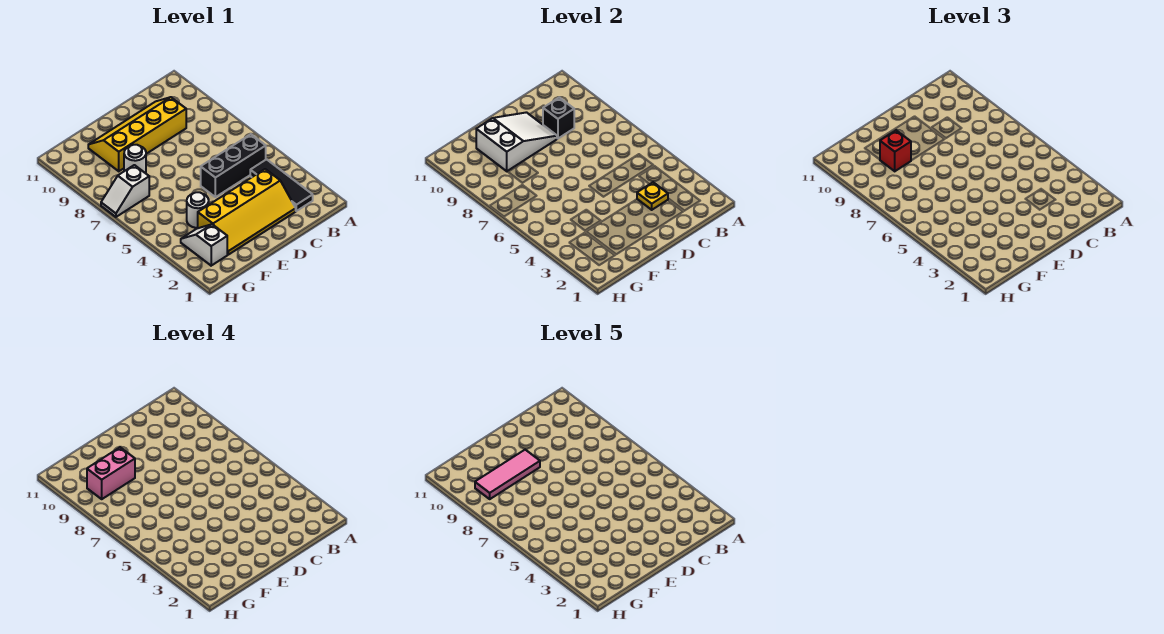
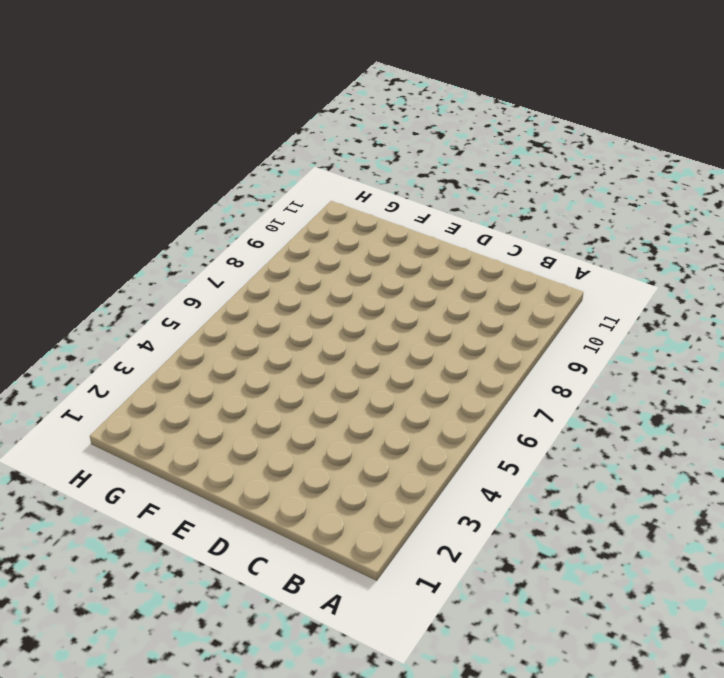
none -> black tile B2:B4 level 1
none -> black brick B5:D5 level 1
none -> yellow slope C2:F3 level 1 top 3

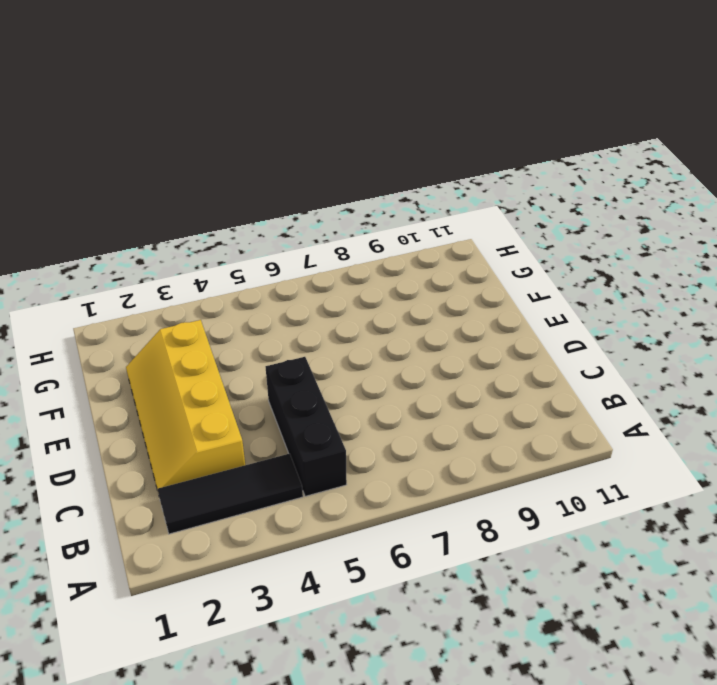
none -> yellow slope C9:F10 level 1 top 9
none -> white round brick F4 level 1
none -> white round brick F8 level 1

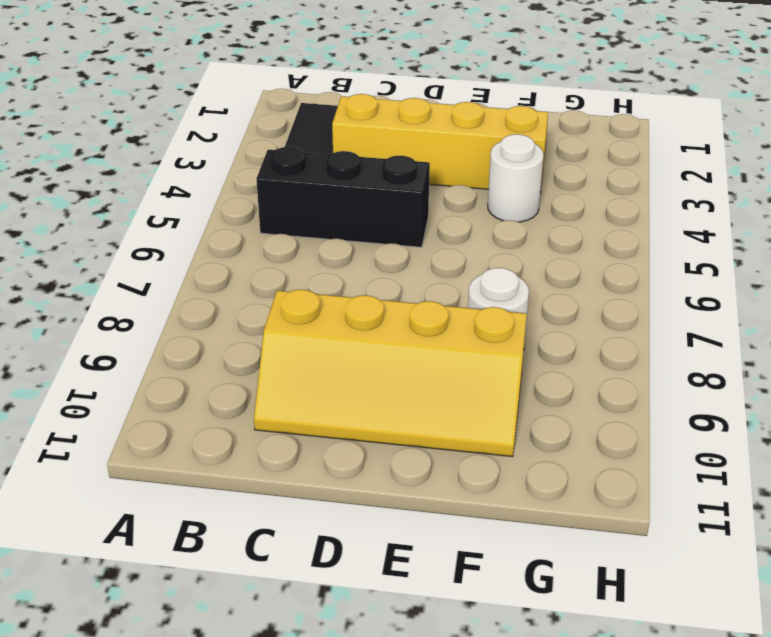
none -> white slope G2:G3 level 1 top 2
none -> white slope G7:H7 level 1 top G
none -> yellow plate C3 level 2

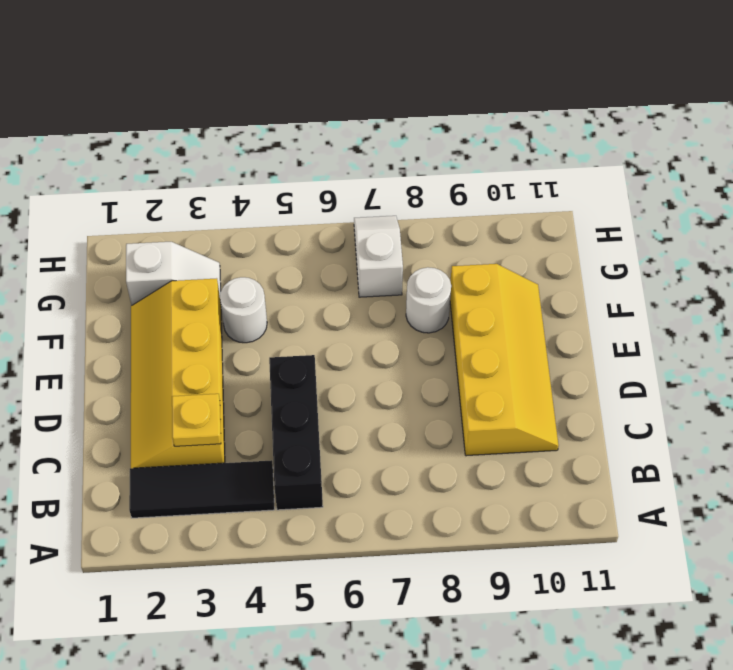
none -> black brick C9 level 2
none -> white slope D9:F10 level 2 top F
none -> red brick F9 level 3

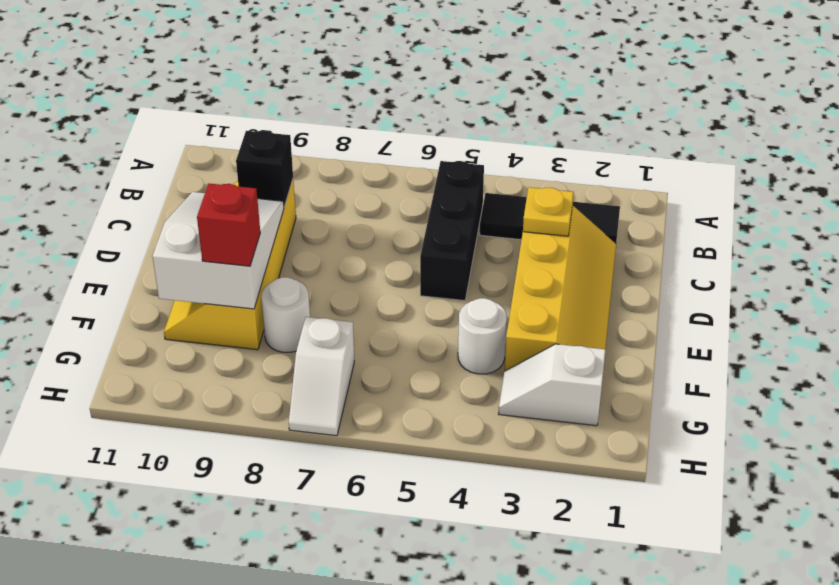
none -> pink brick F9:G9 level 4
none -> pink tile E9:G9 level 5

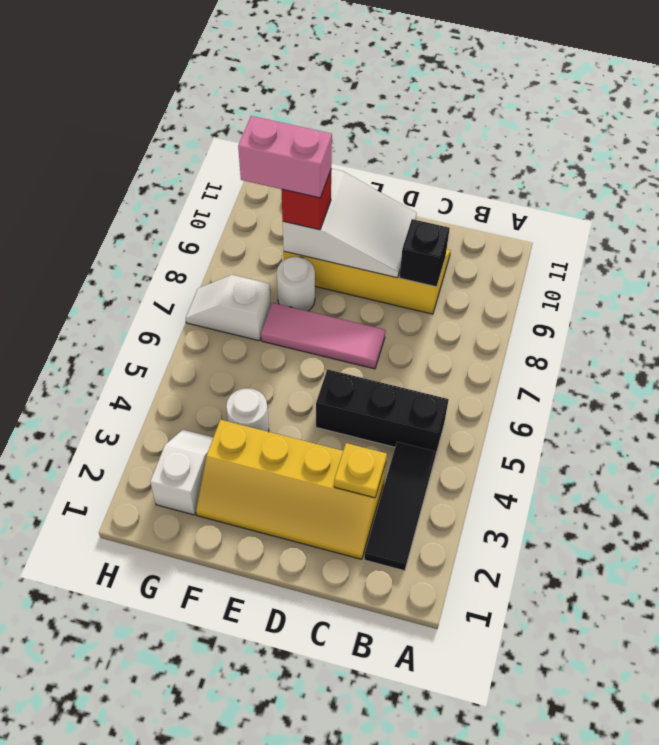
pink tile D7:F7 level 1 -> pink tile E9:G9 level 5

